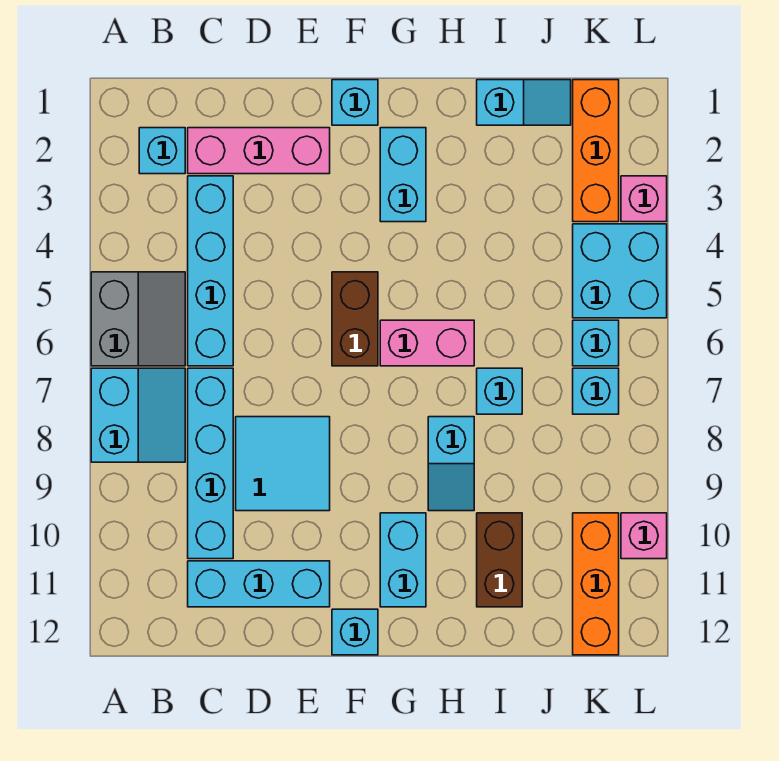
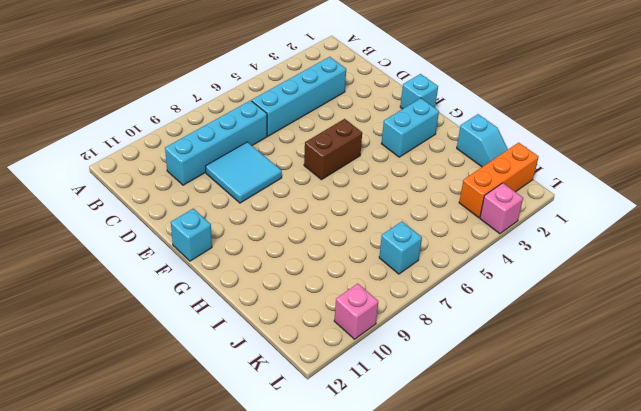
none -> grey slope A5:B6 level 1 top A
none -> cyan slope A7:B8 level 1 top A
none -> cyan brick B2 level 1

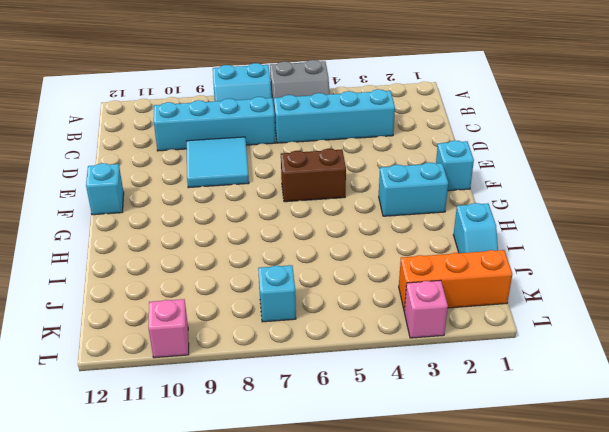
none -> cyan brick B2 level 1
none -> pink brick C2:E2 level 1
none -> cyan brick C11:E11 level 1

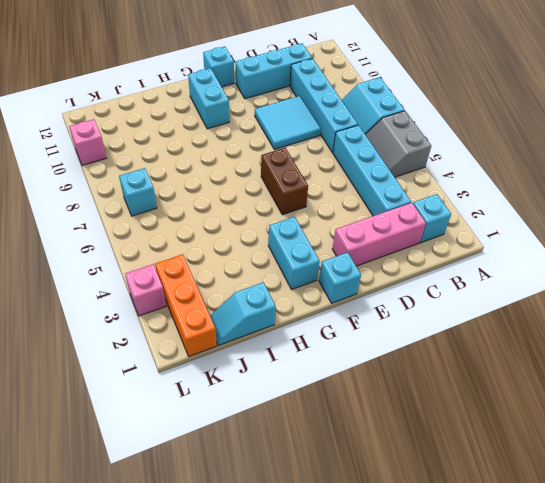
none -> pink brick G6:H6 level 1
none -> cyan slope H8:H9 level 1 top 8
none -> cyan brick I7 level 1

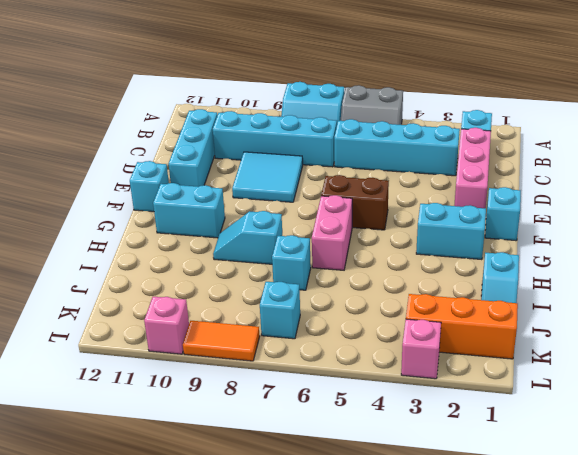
orange tile L8:L9 level 1 -> none
none -> brown brick I10:I11 level 1
none -> cyan brick K4:L5 level 1
none -> cyan brick K6 level 1

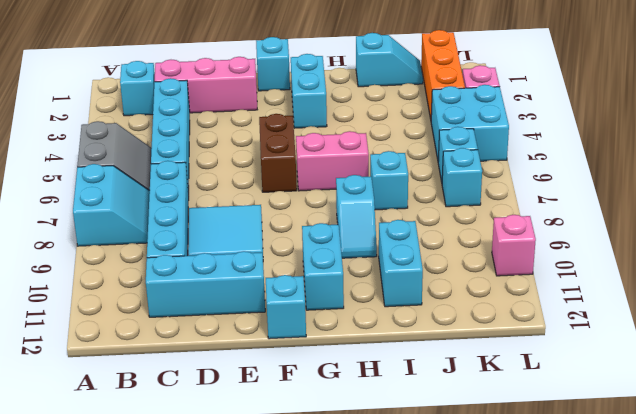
cyan brick I10:I11 level 1 -> brown brick I10:I11 level 1
none -> orange brick K10:K12 level 1

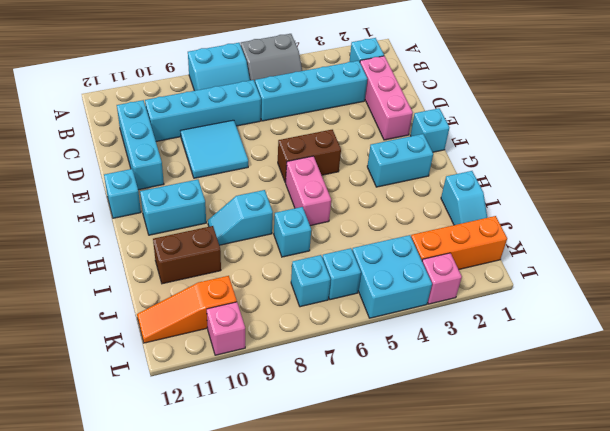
orange slope K10:K12 level 1 top 10 -> orange brick K10:K12 level 1

